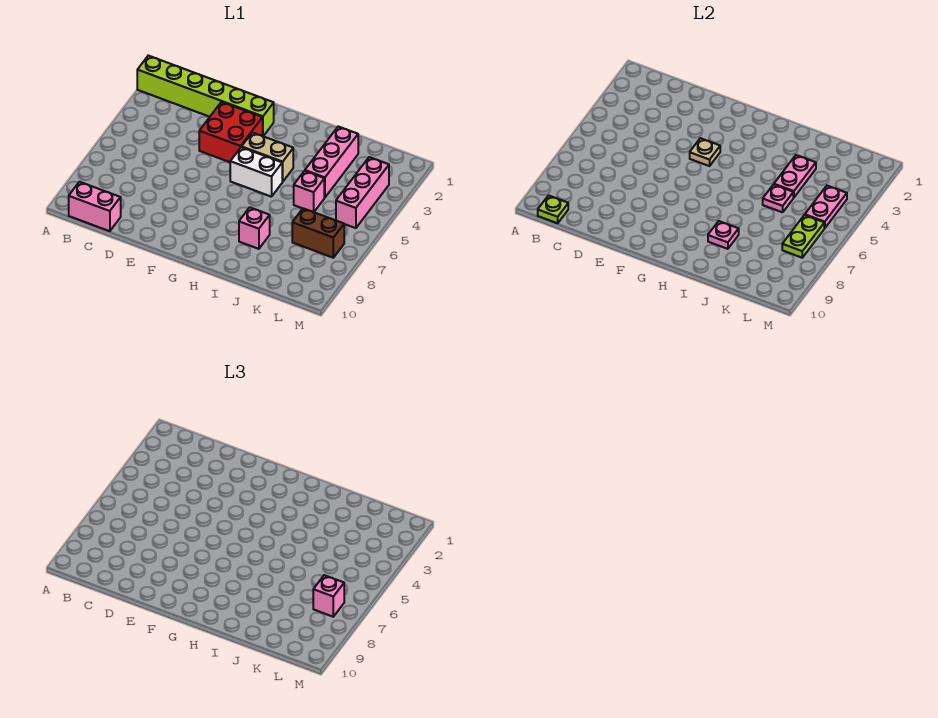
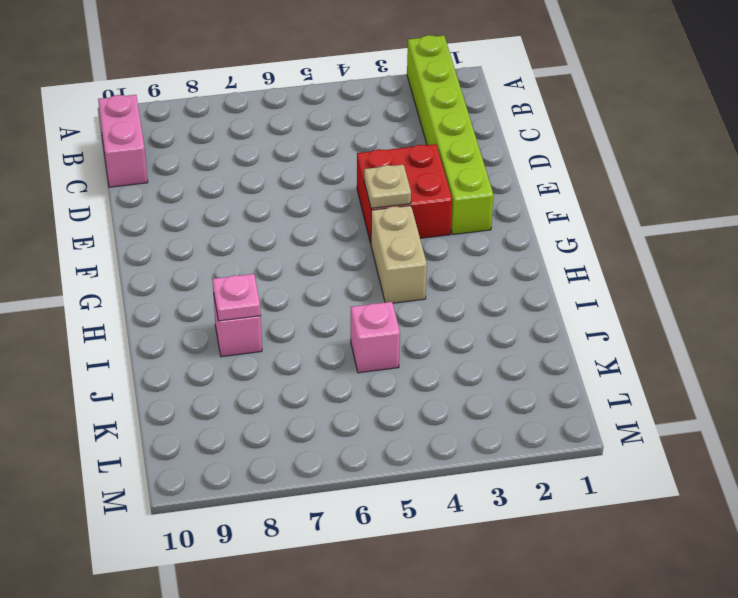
none -> white brick G5:H5 level 1
none -> pink brick J2:J4 level 1
none -> brown brick K7:L7 level 1

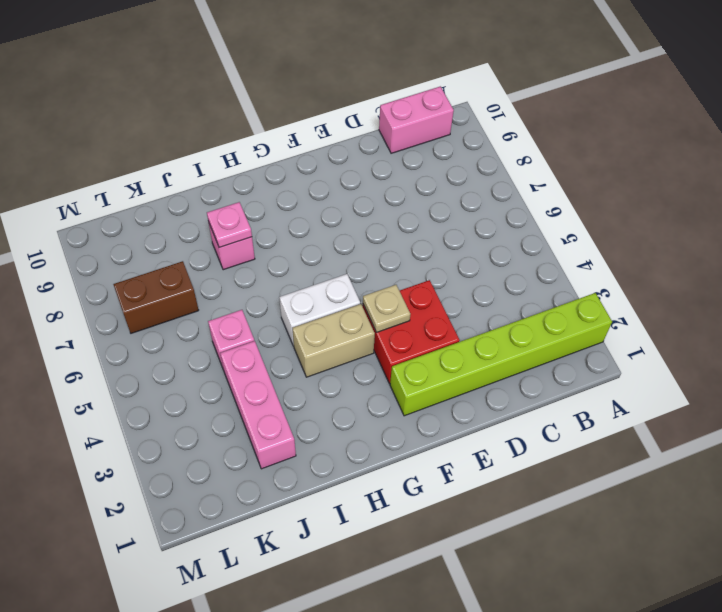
none -> pink brick L3:L5 level 1
none -> lime plate B10 level 2
none -> pink plate J3:J4 level 2

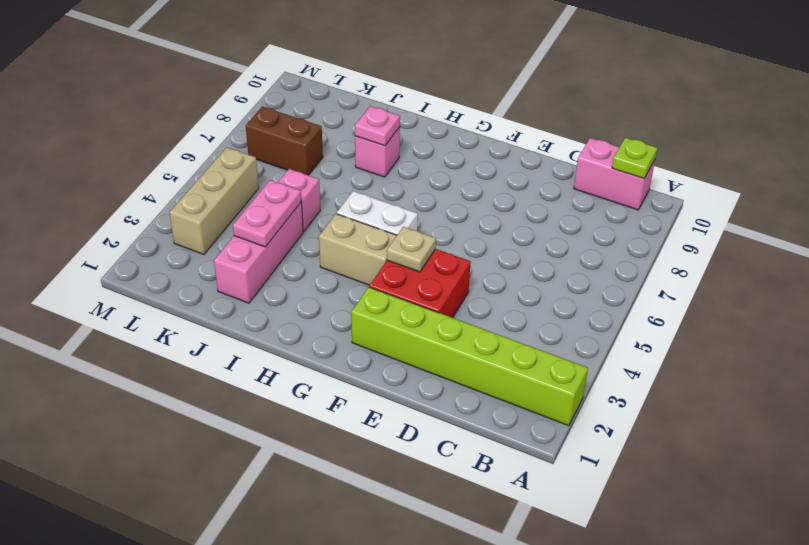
tan brick L3:L5 level 1 -> pink brick L3:L5 level 1
none -> pink plate J5 level 2
none -> pink plate L4:L5 level 2
none -> lime plate L6:L7 level 2

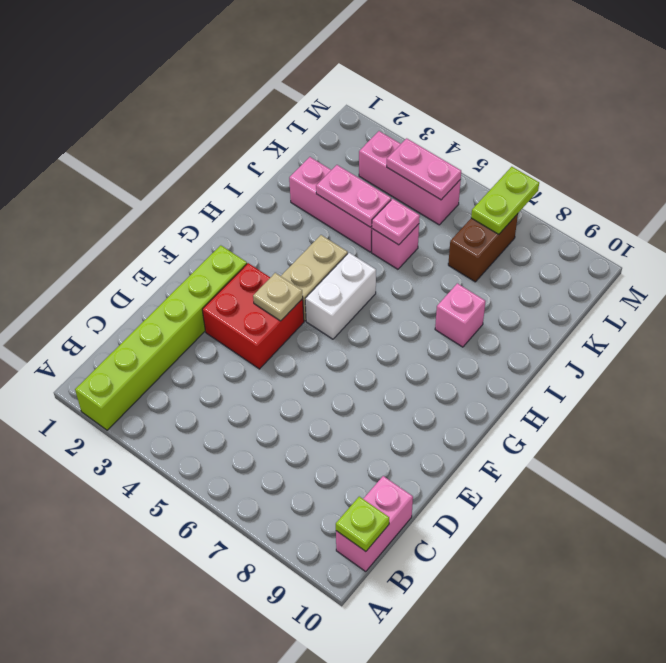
lime plate L7:M7 level 2 -> lime plate L6:L7 level 2
none -> pink plate I8 level 2
none -> pink brick L7 level 3

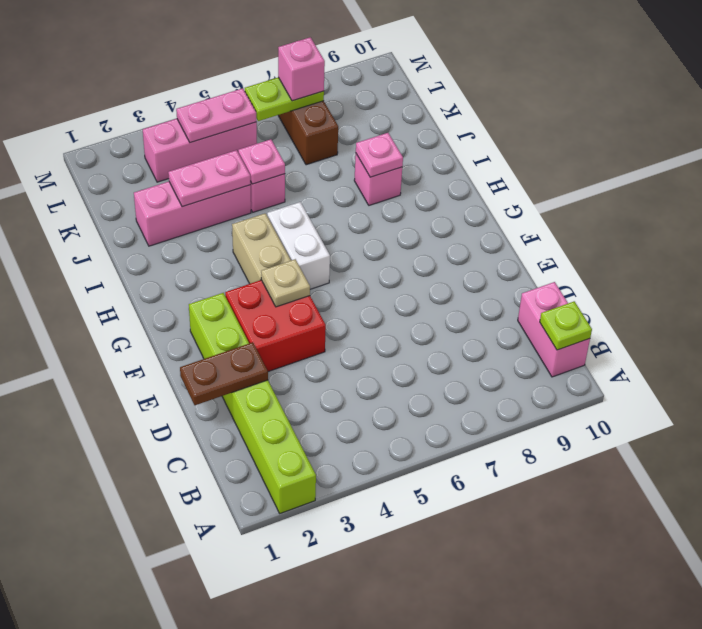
brown plate D1:D2 level 2 -> none

